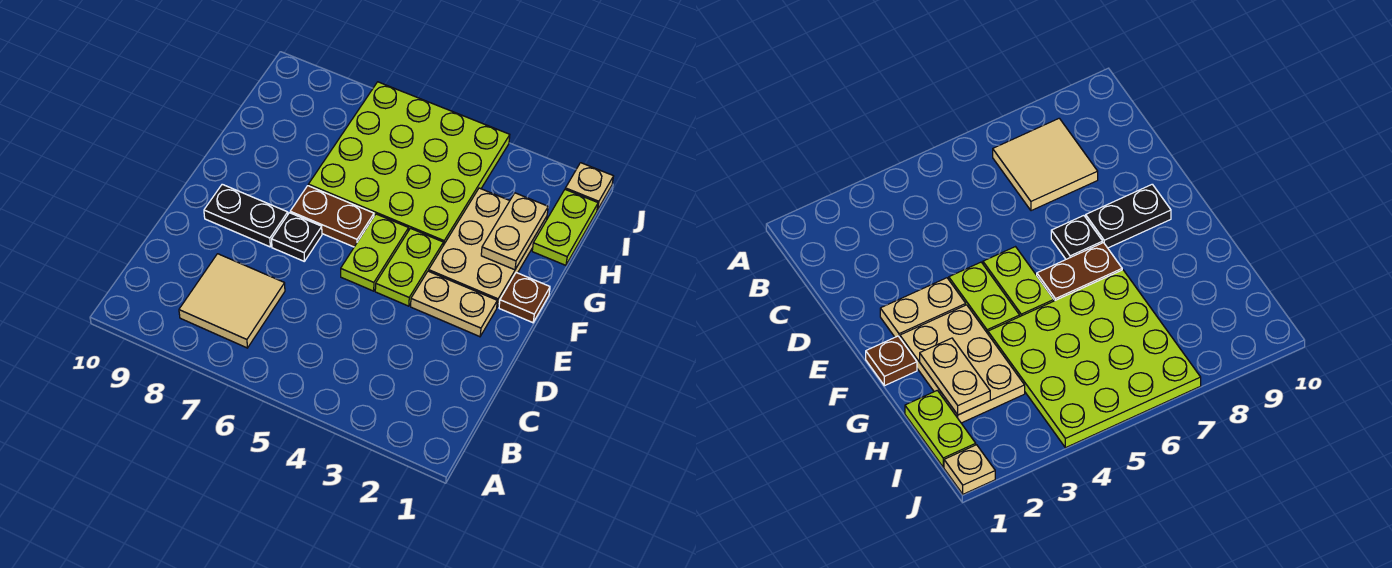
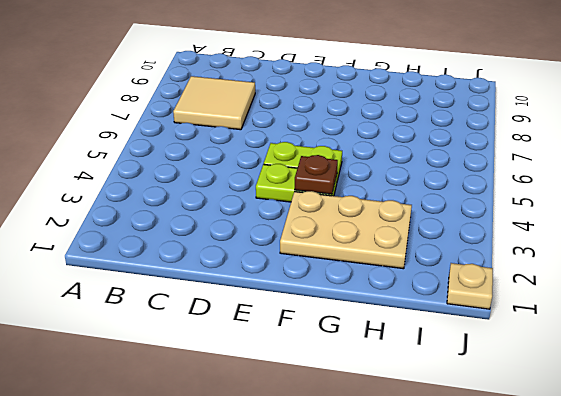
brown plate F4 level 2 -> brown plate F1 level 1
none -> tan plate E2:E3 level 1
none -> black plate E7 level 1
none -> black plate E8:E9 level 1

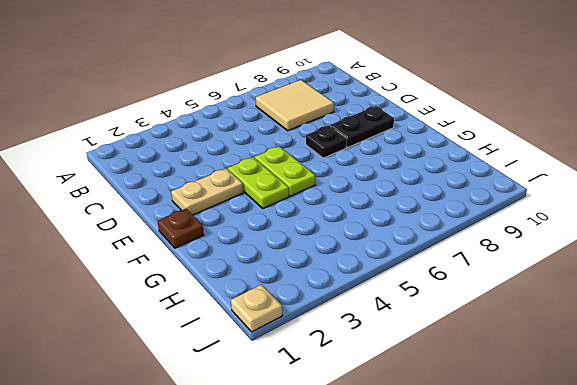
none -> tan plate F2:H3 level 1
none -> brown plate F6:F7 level 1
none -> lime plate G4:J7 level 1

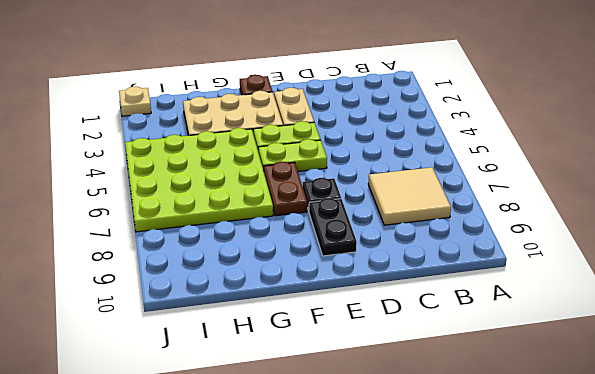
none -> lime plate H1:I1 level 1
none -> tan plate G2:H2 level 2

